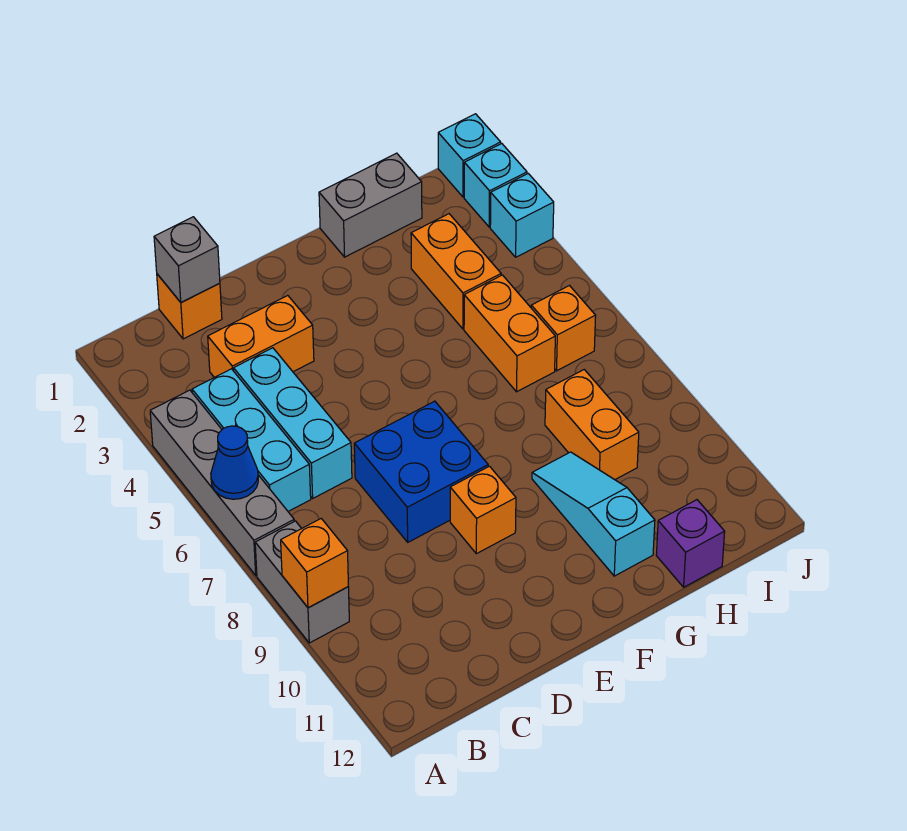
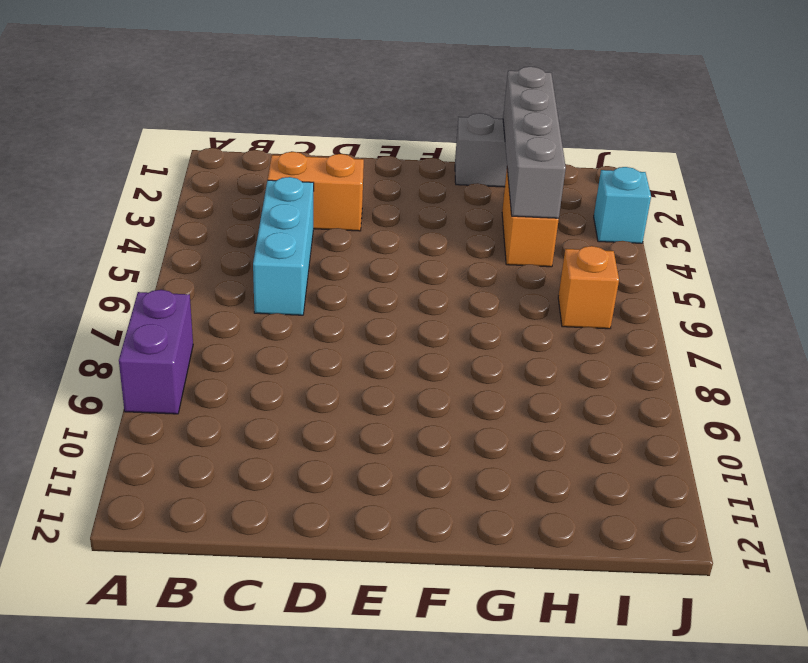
purple brick A8:A9 level 1 -> grey brick A8:A9 level 1
grey brick H1:H4 level 2 -> grey brick A4:A7 level 1
none -> cyan brick B4:B6 level 1
none -> orange brick C1 level 1
none -> blue brick D7:E8 level 1

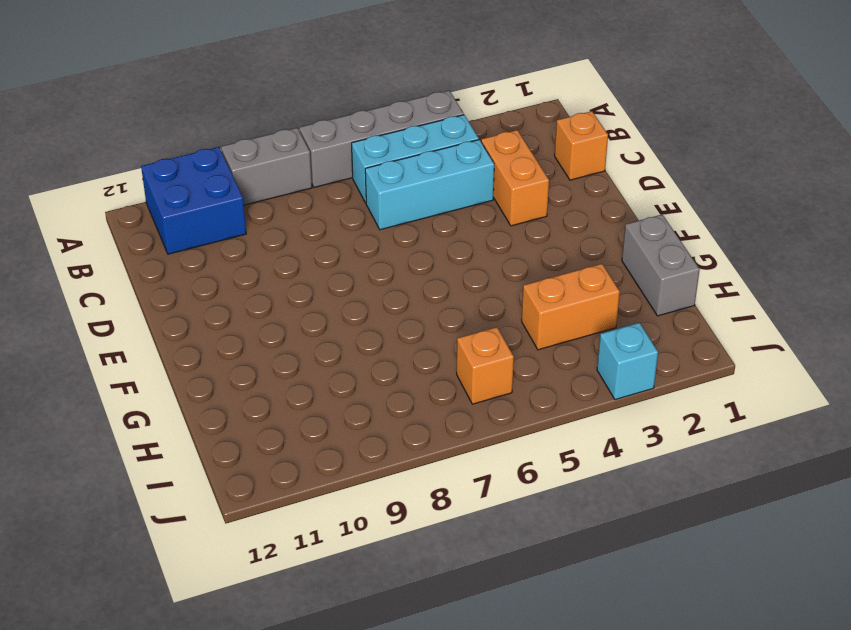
blue brick A10:B11 level 1 -> blue brick D7:E8 level 1
none -> orange brick E9 level 1
none -> cyan slope G9:G11 level 1 top 11
none -> orange brick H5:H6 level 1

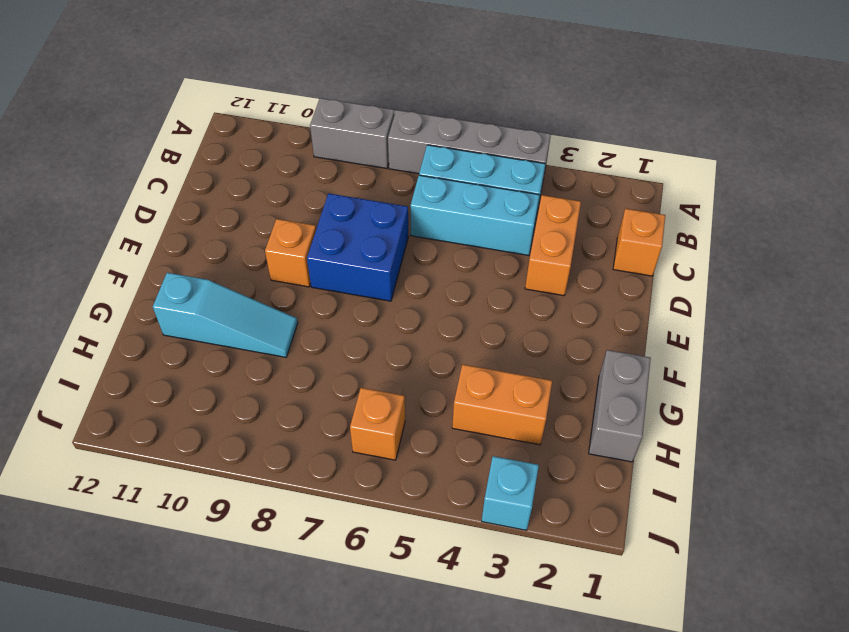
none -> orange brick H5:H6 level 1
none -> orange brick H8:H9 level 1
none -> purple brick H12 level 1

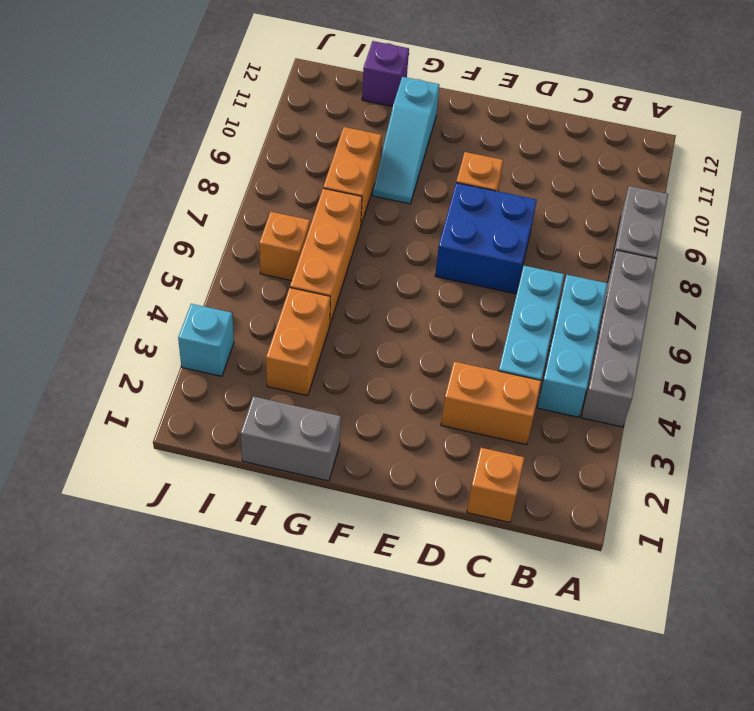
orange brick H5:H7 level 1 -> orange brick H5:H6 level 1
none -> cyan brick J1 level 1
none -> cyan brick J2 level 1
none -> blue cone A6 level 2

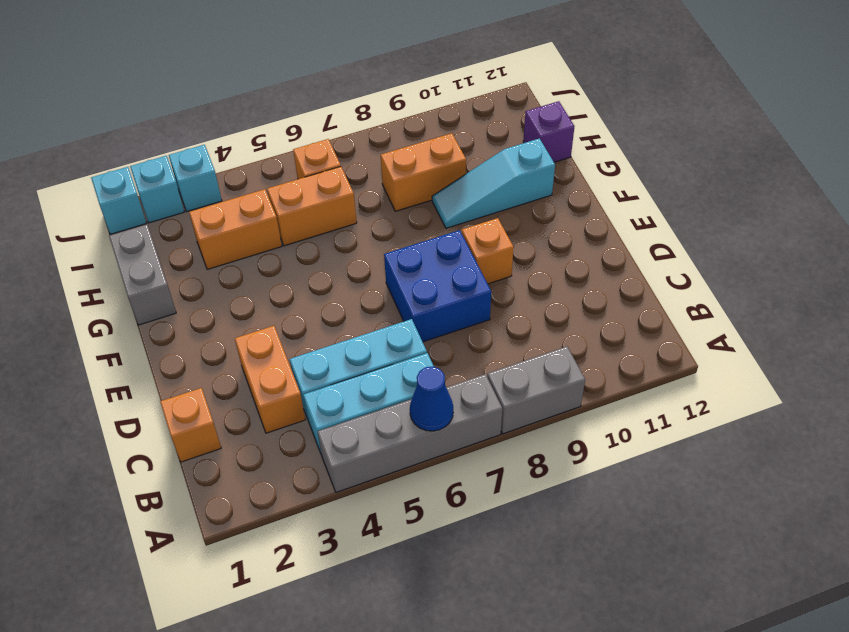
none -> orange brick A9 level 2
none -> grey brick C1 level 2

